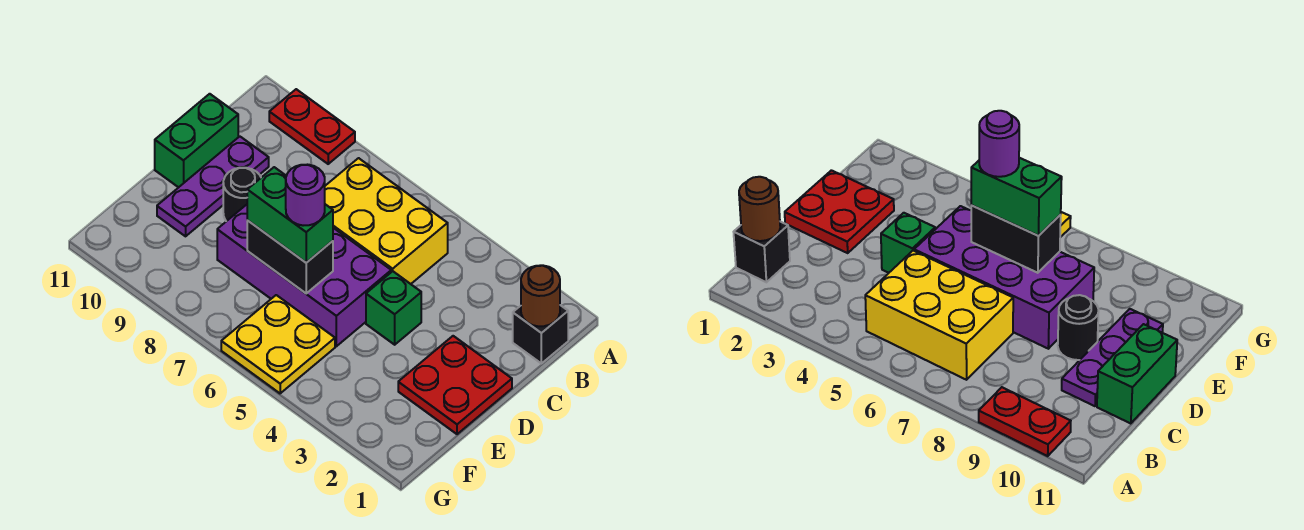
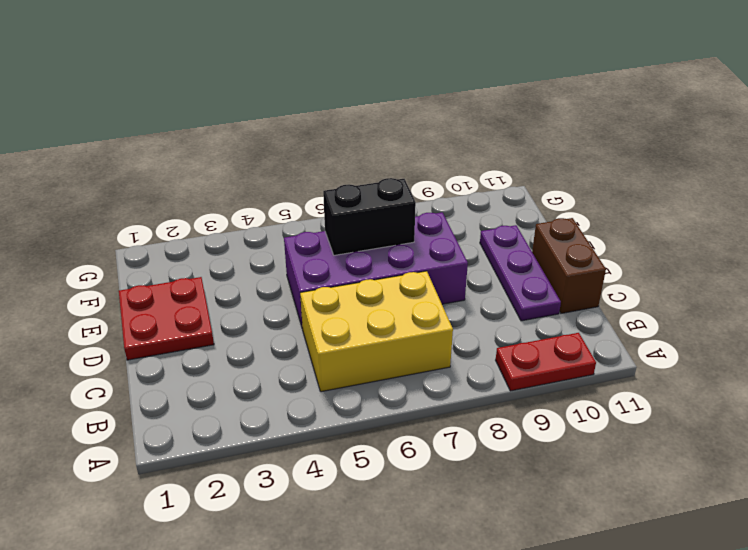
brown brick C11:D11 level 1 -> green brick C11:D11 level 1
none -> black brick B1 level 1
none -> green brick D4 level 1
none -> black round brick D9 level 1

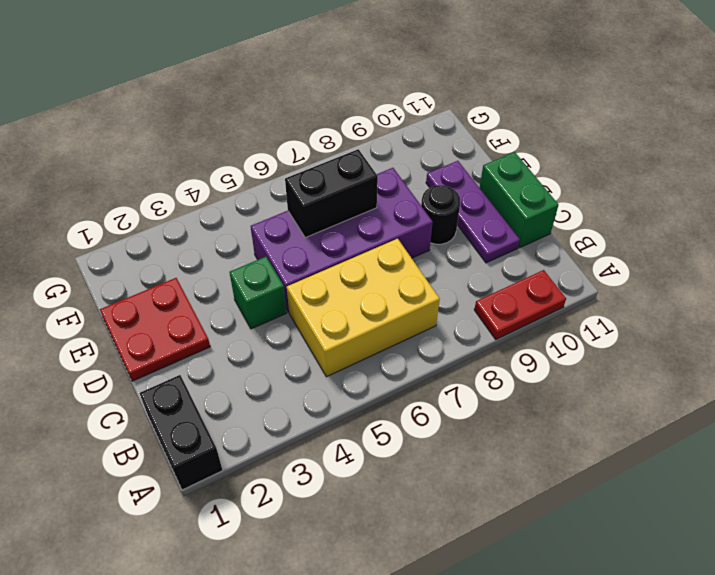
black brick A1:B1 level 1 -> black brick B1 level 1
none -> yellow plate F5:G6 level 1
none -> brown round brick B1 level 2
none -> green brick E6:E7 level 3

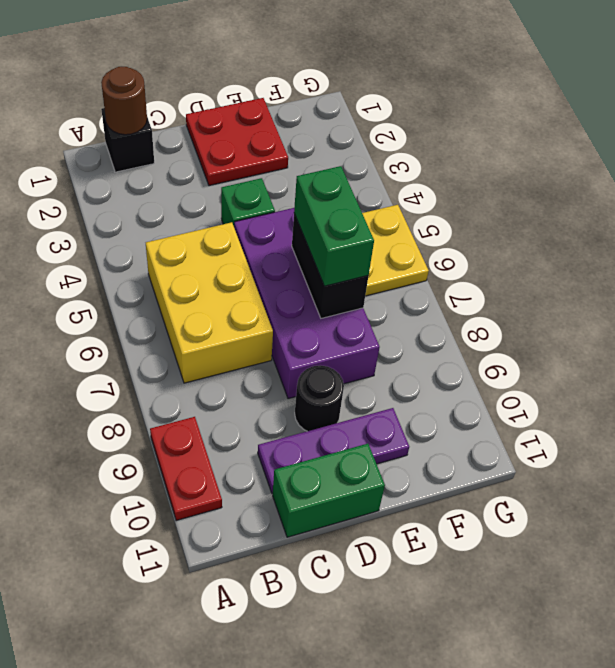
none -> purple round brick E6 level 4

